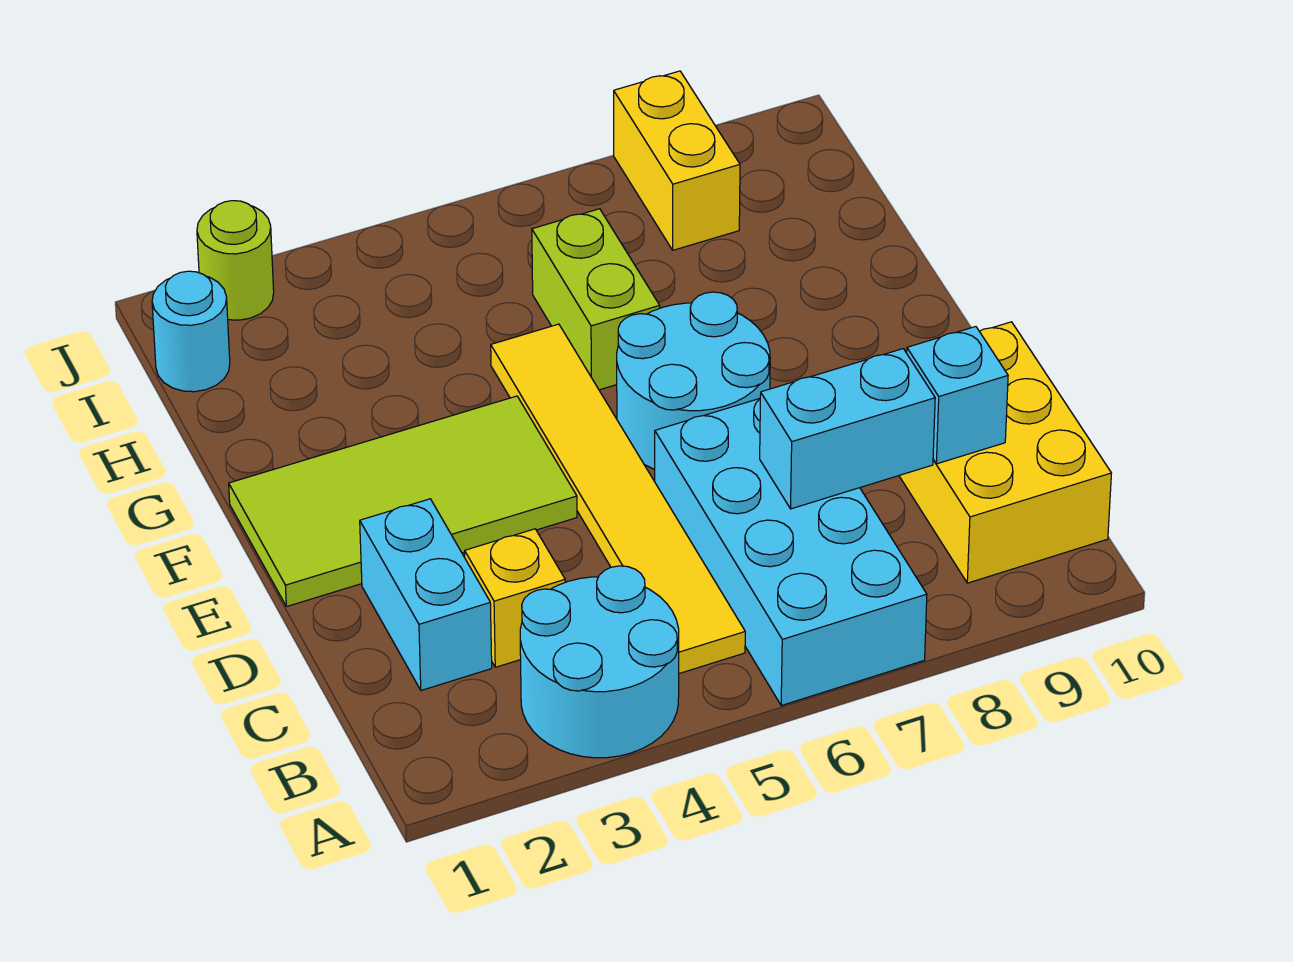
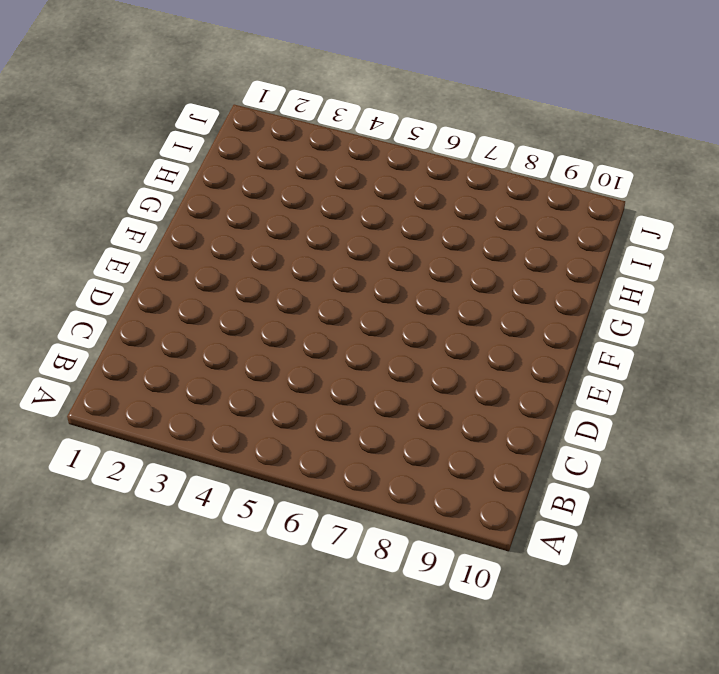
none -> cyan round brick A3:B4 level 1
none -> cyan brick A6:D7 level 1
none -> yellow tile B5:G5 level 1

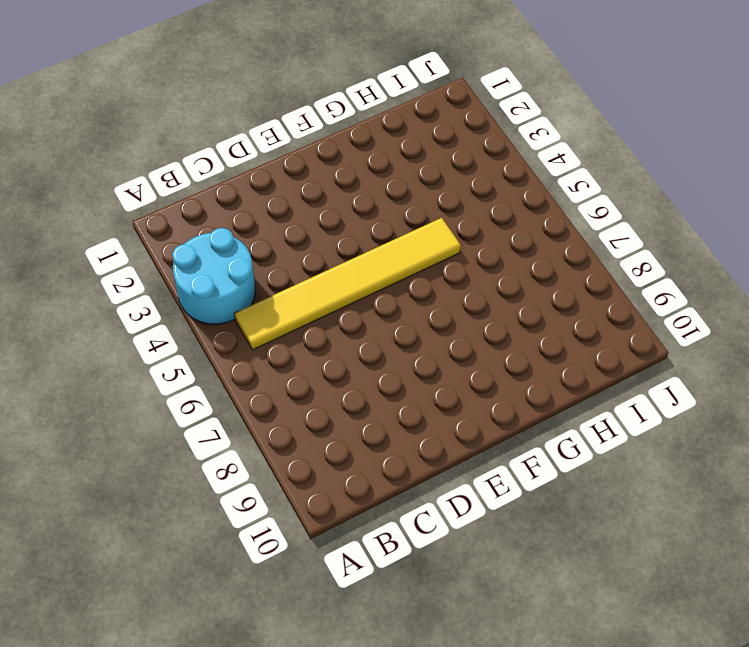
none -> cyan brick A6:D7 level 1
none -> yellow brick B9:D10 level 1
none -> cyan brick C2:D2 level 1

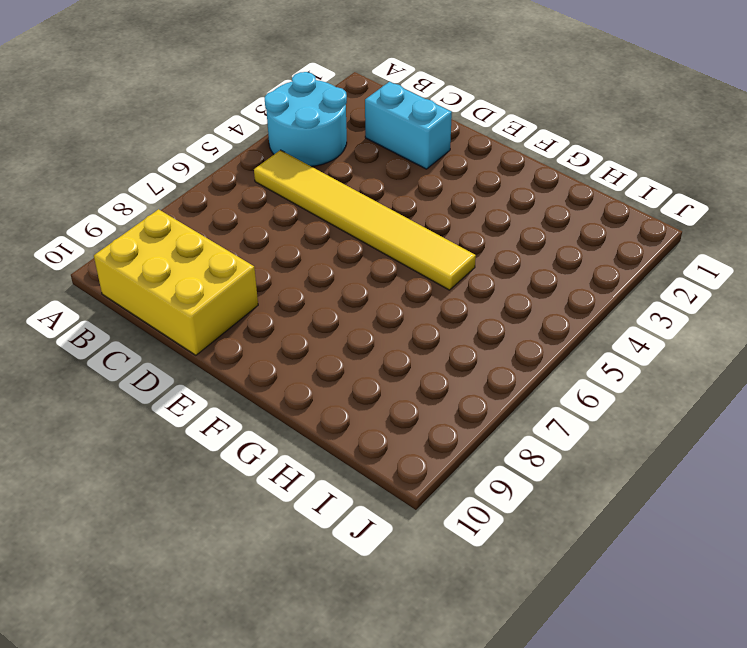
none -> cyan brick A6:D7 level 1
none -> yellow brick C3 level 1
none -> lime tile E1:F4 level 1

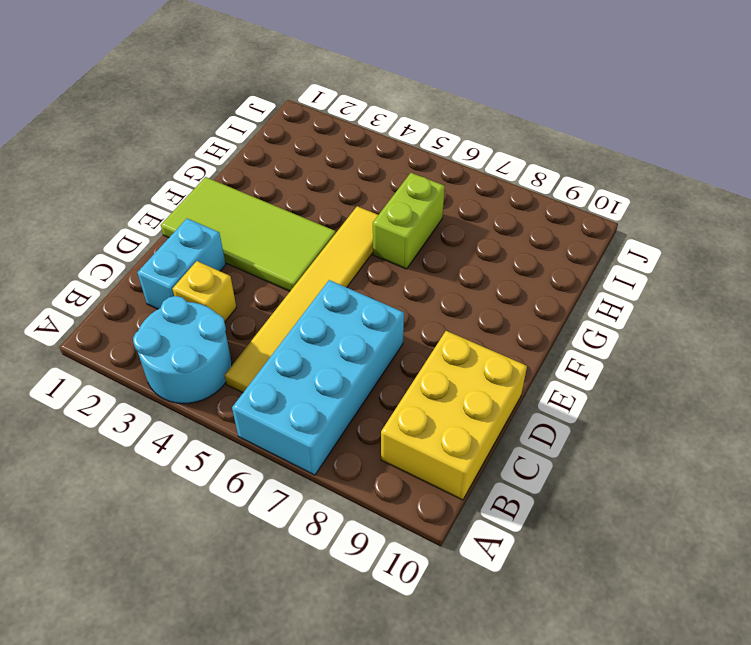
none -> cyan round brick E6:F7 level 1
none -> cyan round brick I1 level 1
none -> yellow brick I8:J8 level 1

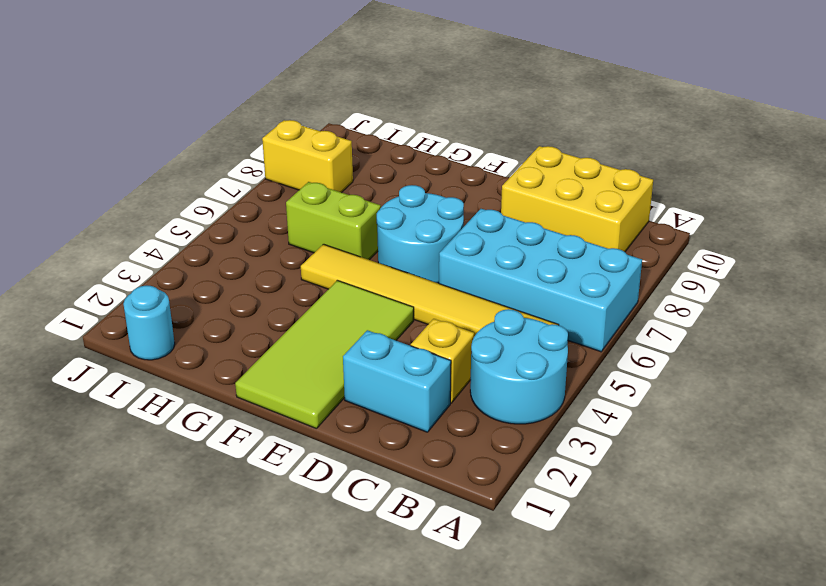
none -> lime round brick J2 level 1
none -> cyan brick C7:C8 level 2
none -> cyan brick C9 level 2

